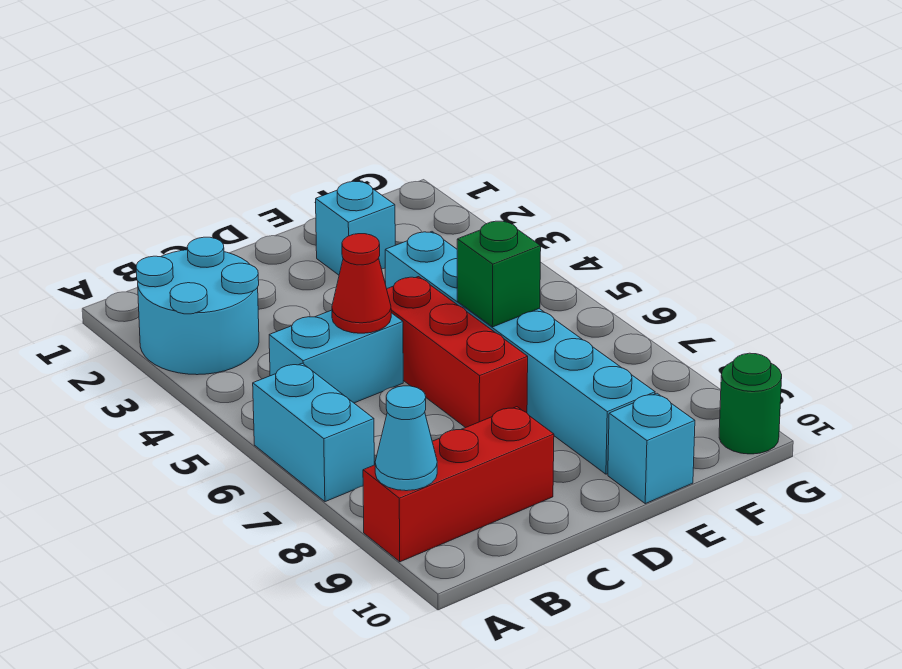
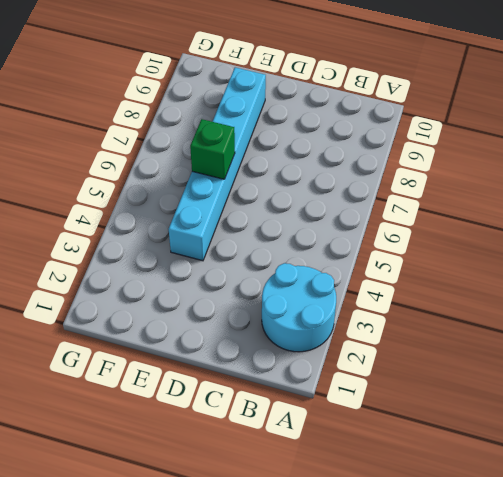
none -> cyan brick A6:A7 level 1
none -> red brick A9:C9 level 1
none -> cyan brick B5:C5 level 1

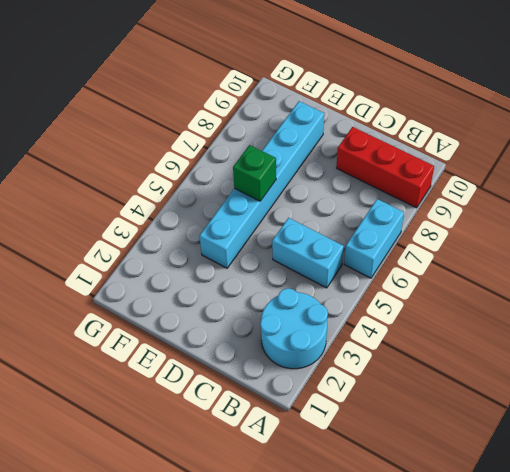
none -> red brick D5:D7 level 1
none -> cyan brick E2 level 1
none -> cyan brick E10 level 1

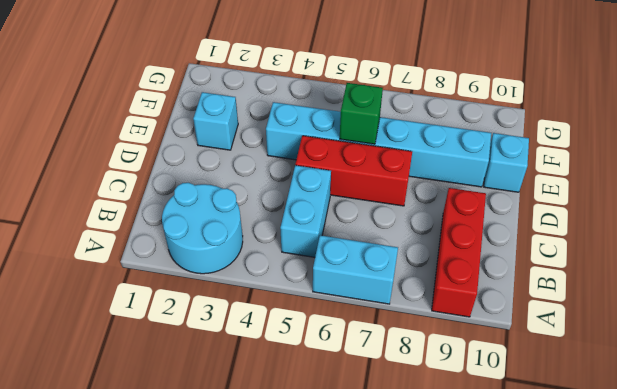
none -> green round brick G10 level 1
none -> cyan cone A9 level 2
none -> red cone C5 level 2

